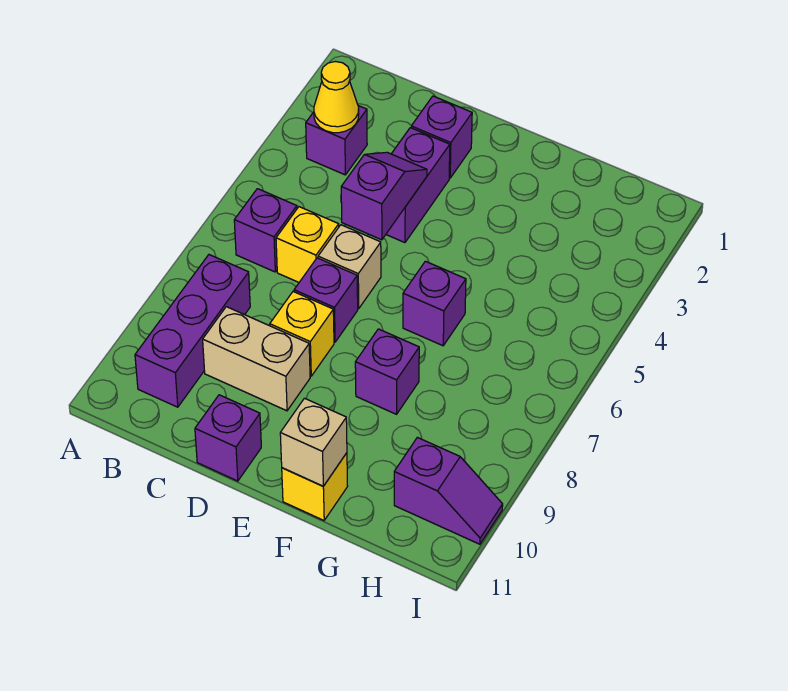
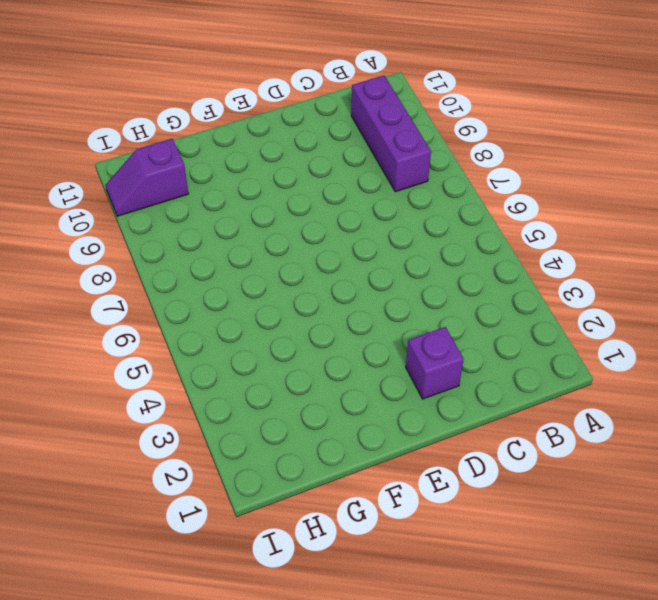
none -> purple brick B3 level 1
none -> purple brick B6 level 1
none -> yellow brick C6 level 1

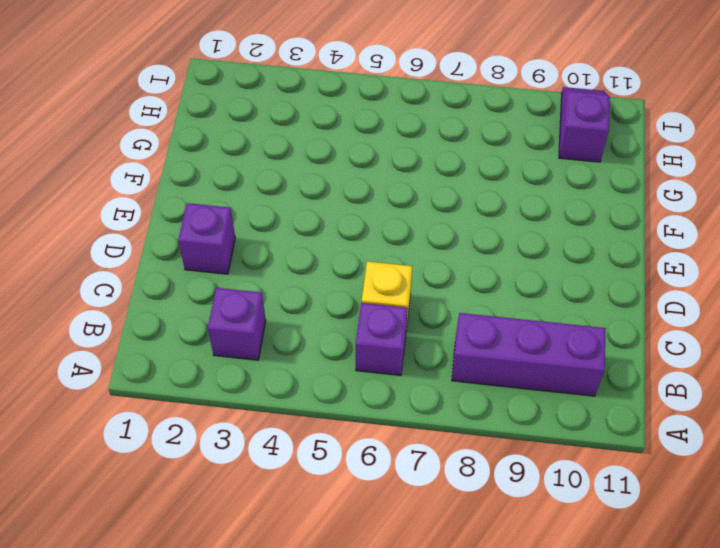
none -> tan brick C9:D9 level 1
none -> purple brick D3:D4 level 1
none -> tan brick D6 level 1

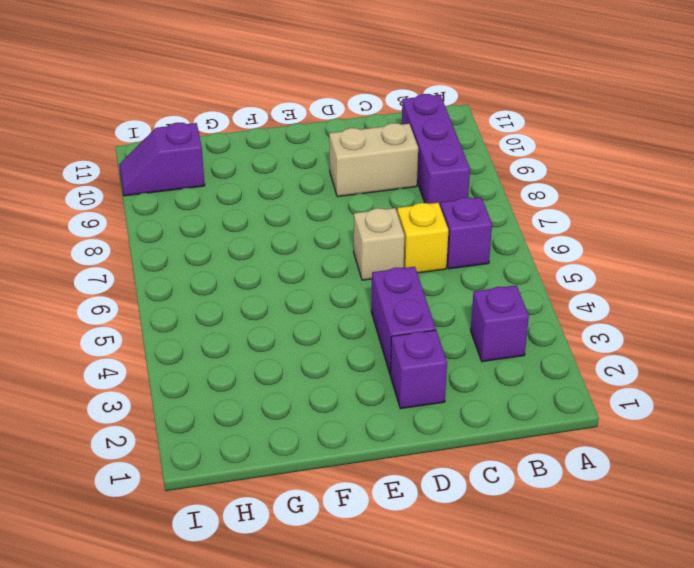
none -> purple brick D7 level 1
none -> yellow brick D8 level 1
none -> purple brick D11 level 1

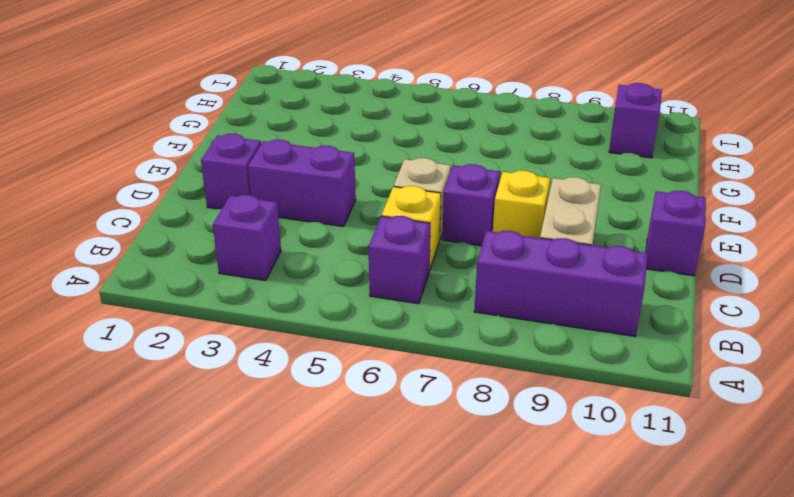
none -> purple brick F6 level 1
none -> purple brick F8 level 1
none -> yellow brick F11 level 1

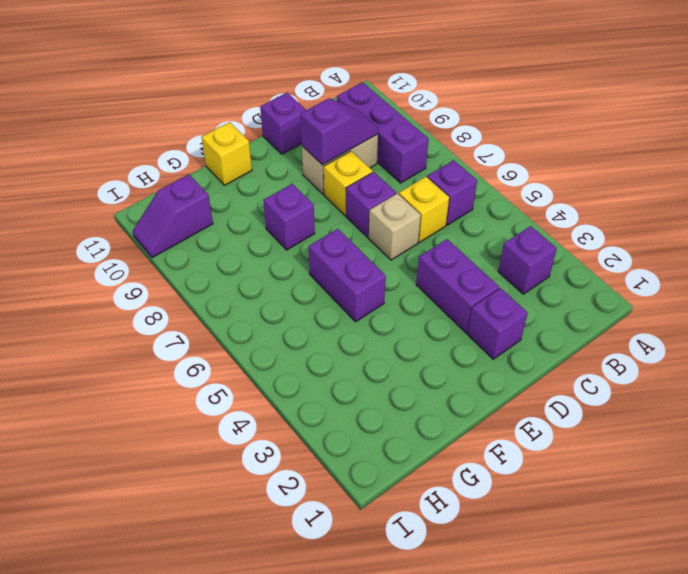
purple slope C9:D9 level 2 top D -> purple slope D4:D5 level 2 top 5
purple brick F5:F6 level 1 -> purple brick F6 level 1
none -> yellow cone B3 level 2
none -> tan brick F11 level 2

